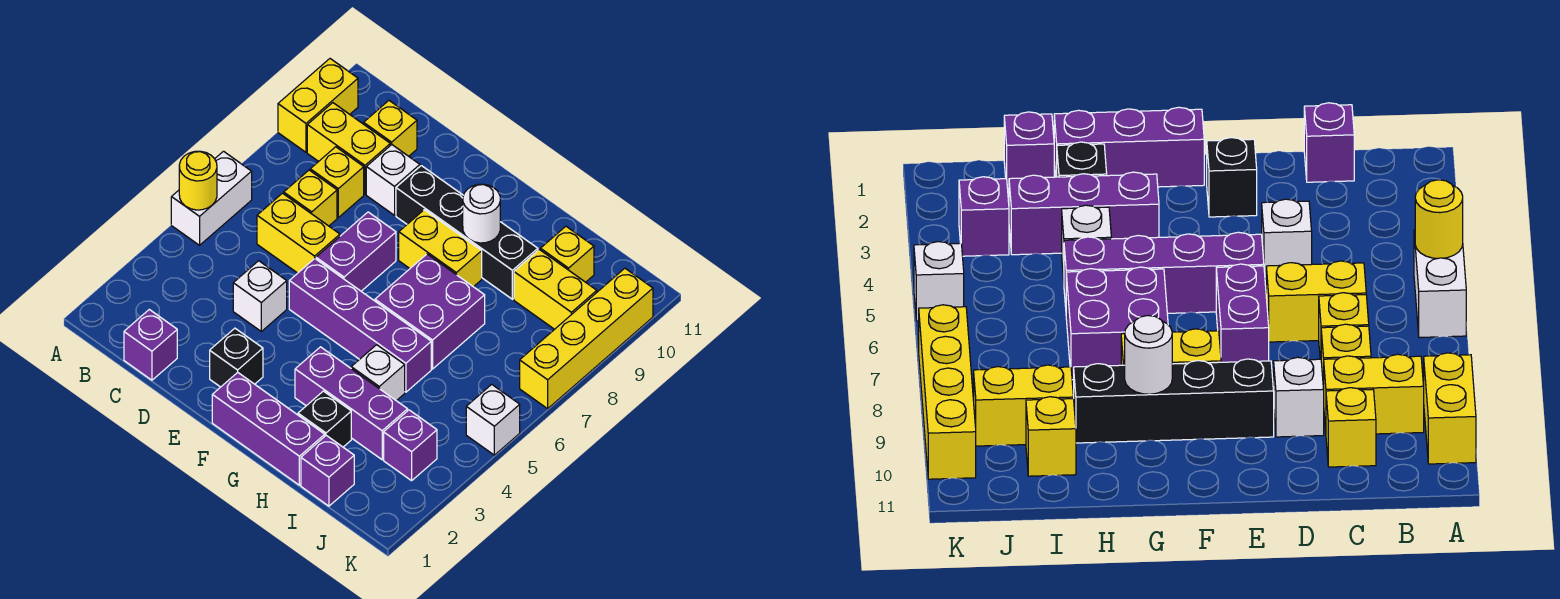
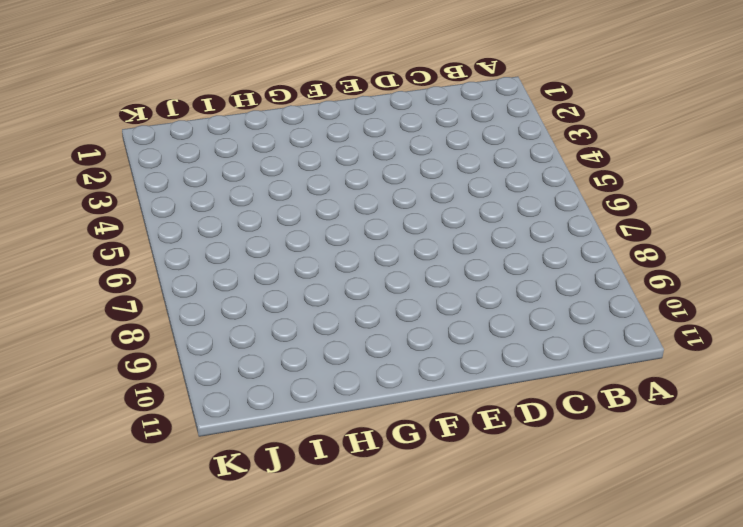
none -> white brick A5:A6 level 1
none -> yellow brick A9:A10 level 1
none -> yellow brick B9:C9 level 1

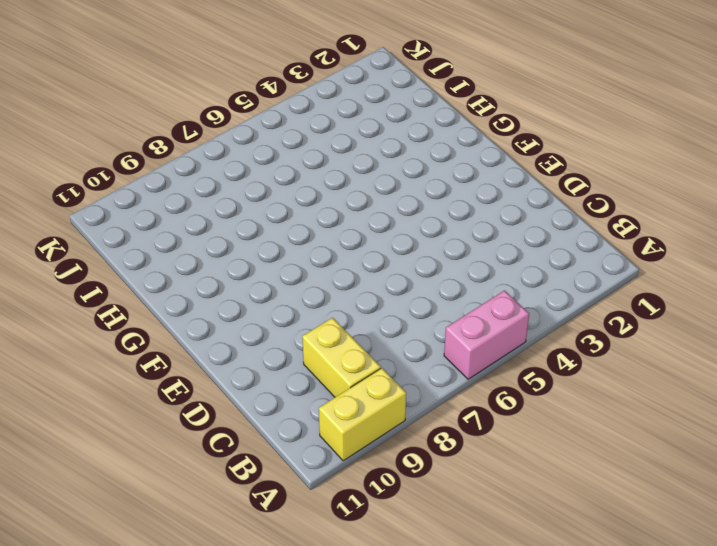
pink brick A5:A6 level 1 -> white brick A5:A6 level 1
none -> purple brick C1 level 1
none -> yellow brick C6:D6 level 1
none -> yellow brick C7 level 1

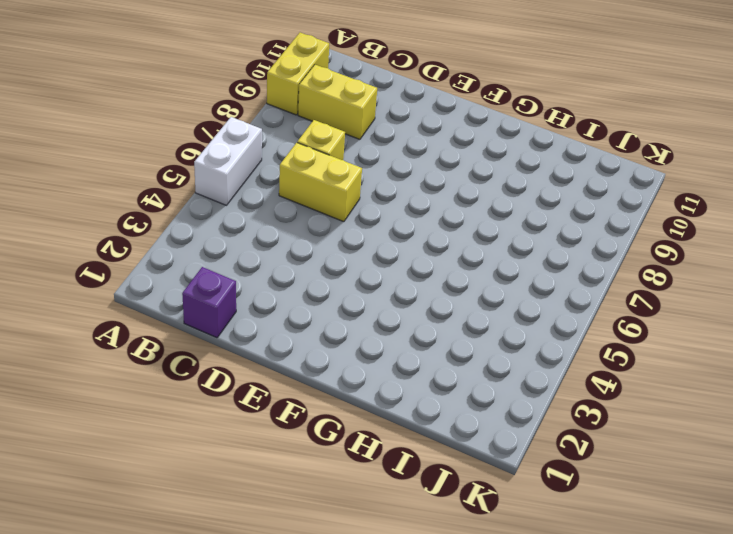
none -> yellow brick C8 level 1
none -> yellow brick C10 level 1
none -> white brick D4 level 1

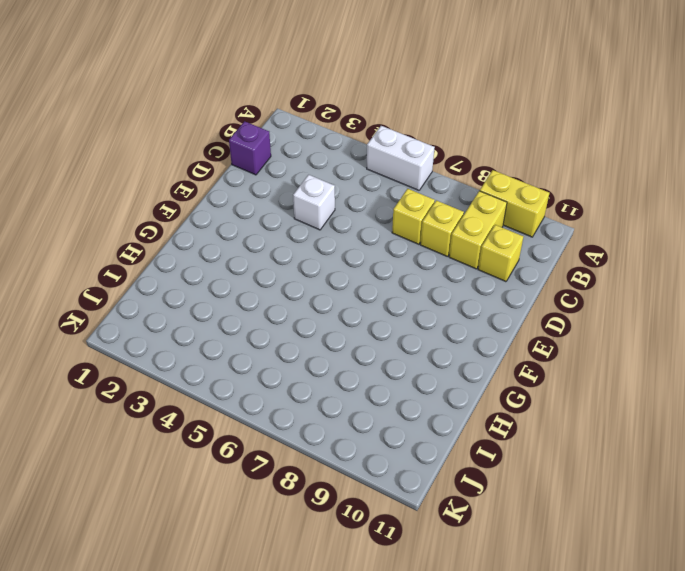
none -> yellow brick C6:D6 level 1
none -> white brick D9 level 1
none -> black brick E2 level 1

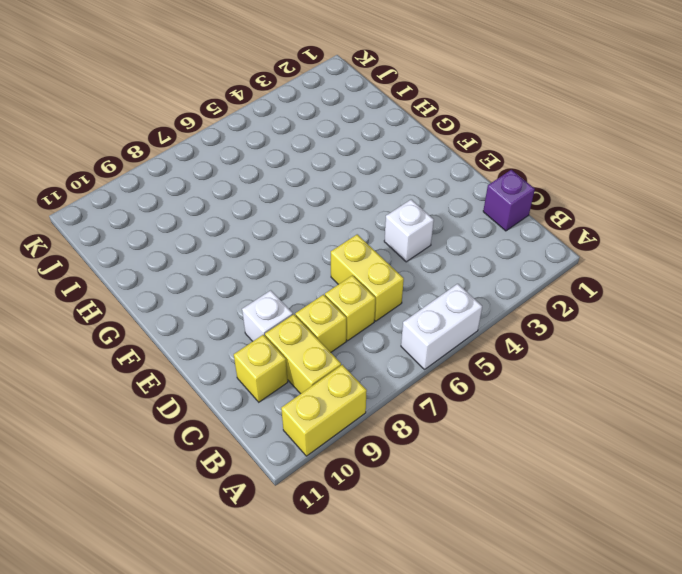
none -> black brick E2 level 1
none -> purple brick E5:H5 level 1
none -> purple brick E6:E7 level 1

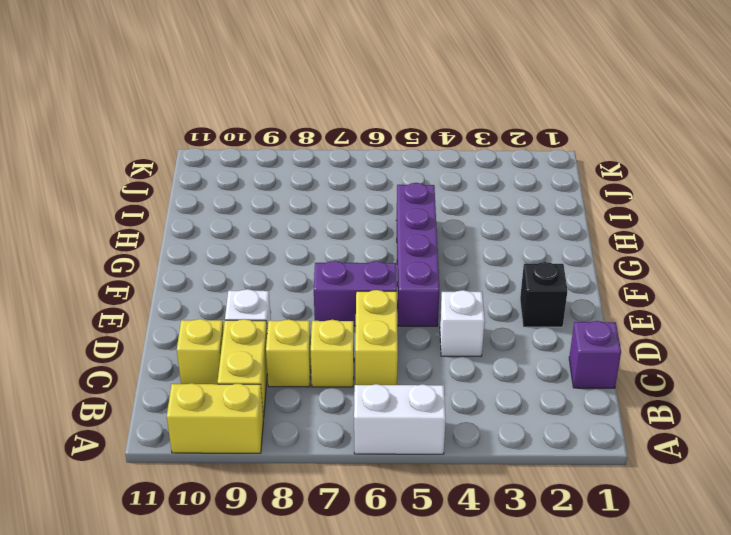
none -> black brick E9:H9 level 1
none -> purple brick F1:H1 level 1
none -> yellow brick F8:G8 level 1

